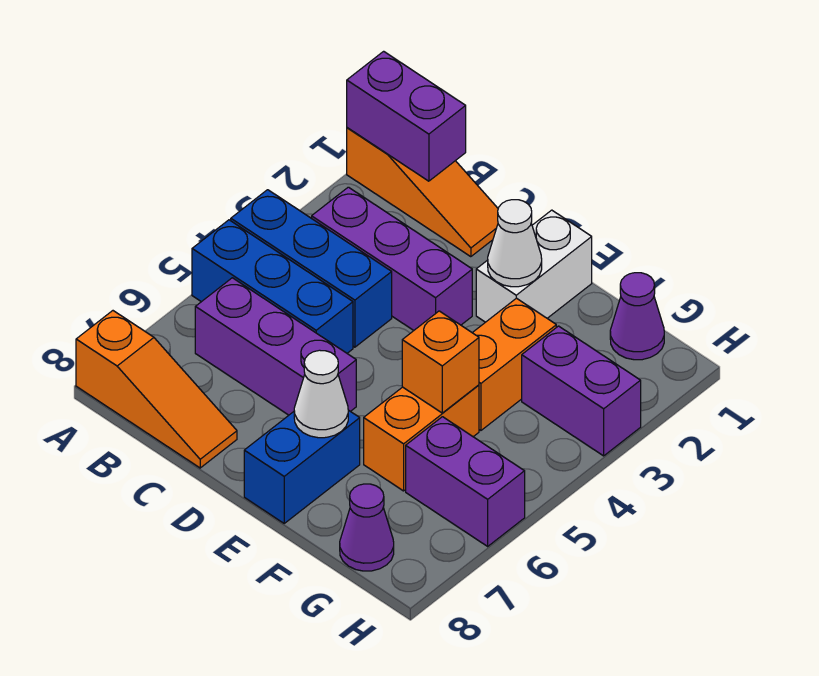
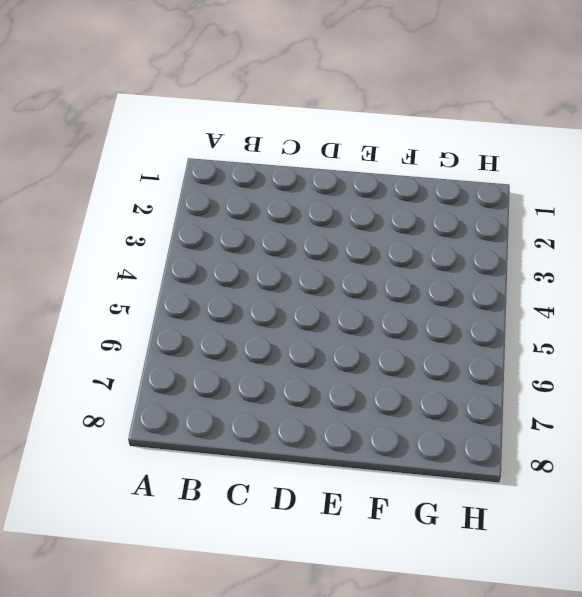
none -> orange slope A1:C1 level 1 top A
none -> blue brick A4:C4 level 1
none -> blue brick A5:C5 level 1

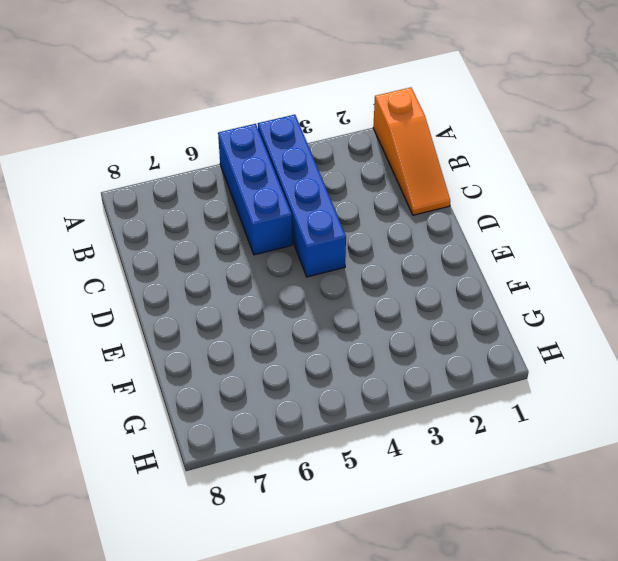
blue brick A4:D4 level 1 -> blue brick A4:C4 level 1
none -> orange slope A8:C8 level 1 top A
none -> purple brick B3:D3 level 1
none -> purple brick B6:D6 level 1

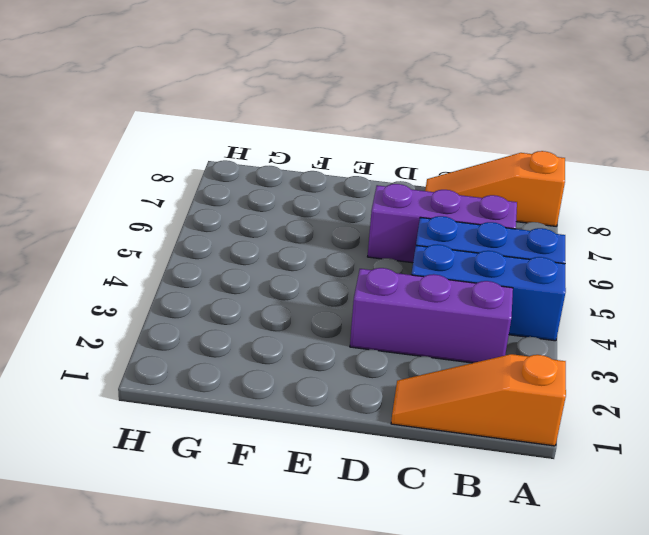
none -> white brick E1:E2 level 1
none -> blue brick E7:E8 level 1
none -> orange brick F3:F4 level 1

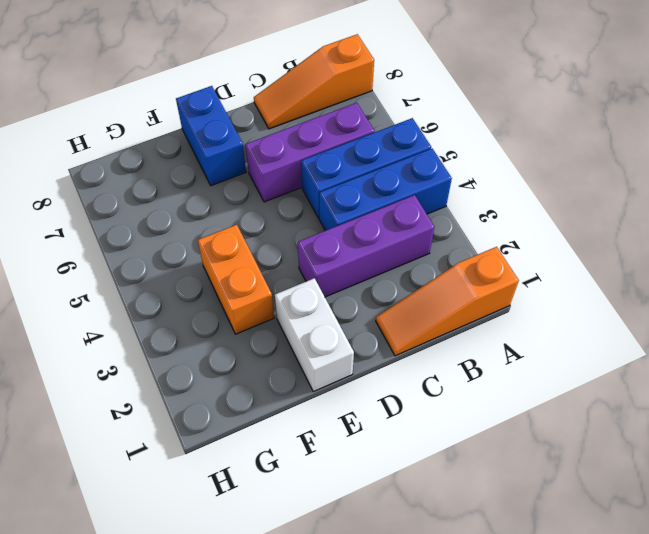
none -> orange brick F5:F6 level 1
none -> purple cone G1 level 1
none -> purple brick G3:H3 level 1

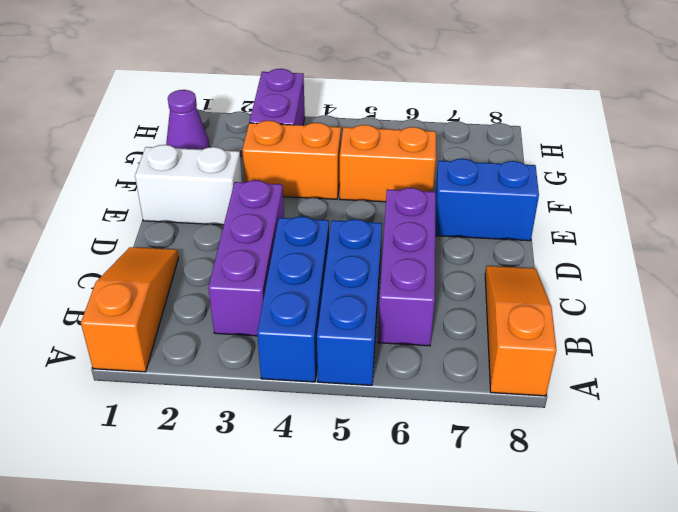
none -> purple brick G6:H6 level 1
none -> purple cone G8 level 1
none -> purple brick A1:B1 level 2

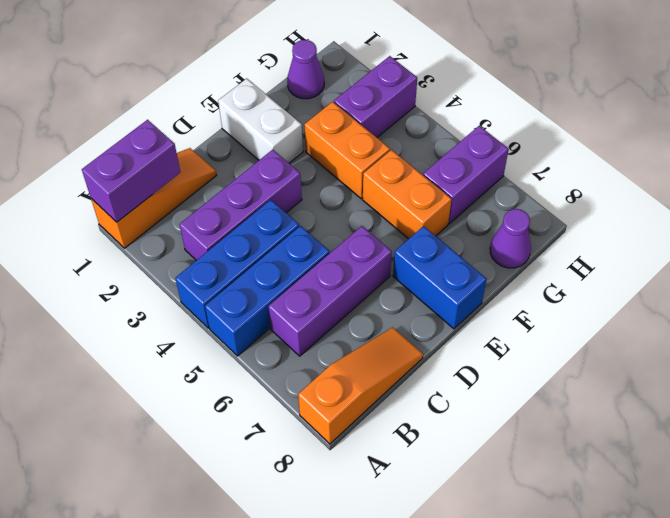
none -> white cone E2 level 2
none -> white cone E7 level 2
none -> orange brick F5 level 2

